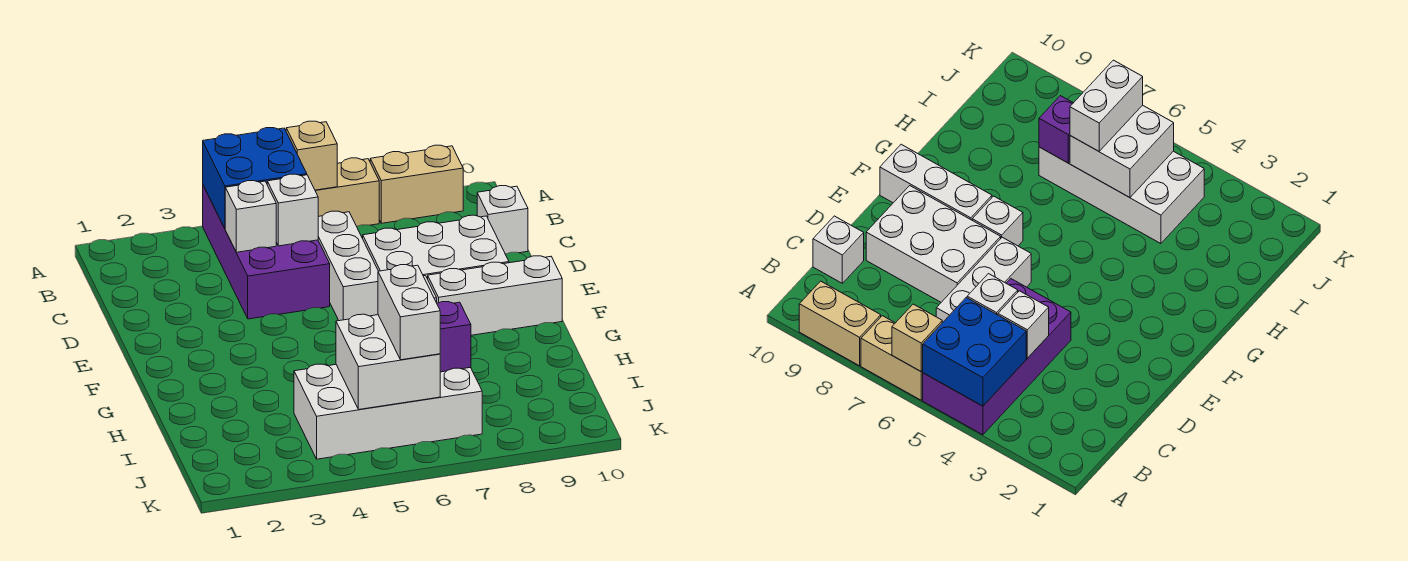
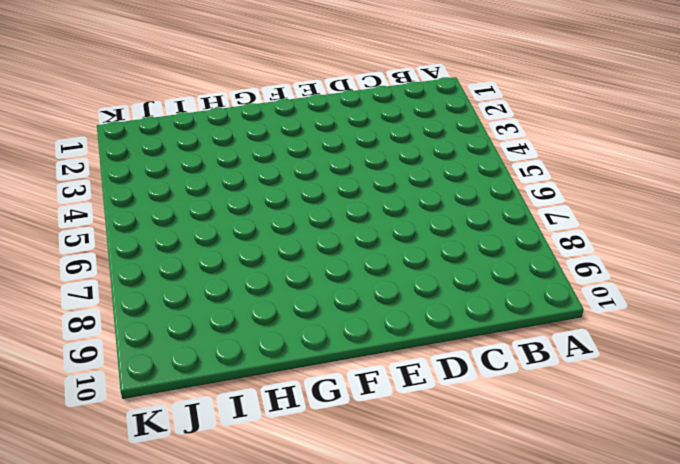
none -> purple brick A4:D5 level 1
none -> tan brick A6:A7 level 1
none -> tan brick A8:A9 level 1

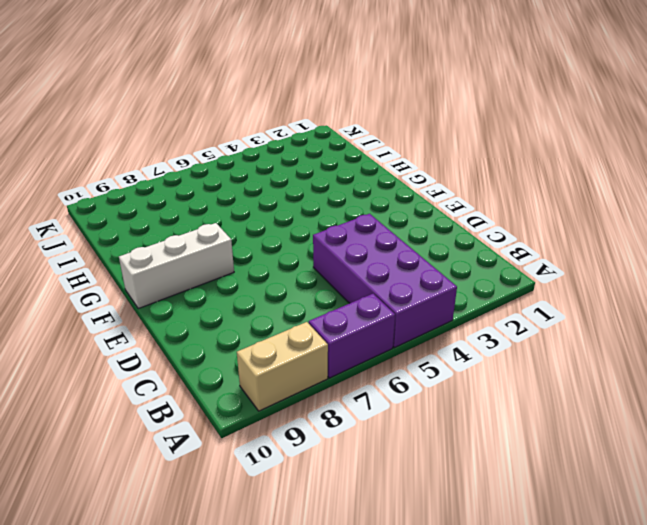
purple brick A6:A7 level 1 -> tan brick A6:A7 level 1
none -> white brick C6:E6 level 1
none -> white brick C10 level 1
none -> white brick D7:E9 level 1

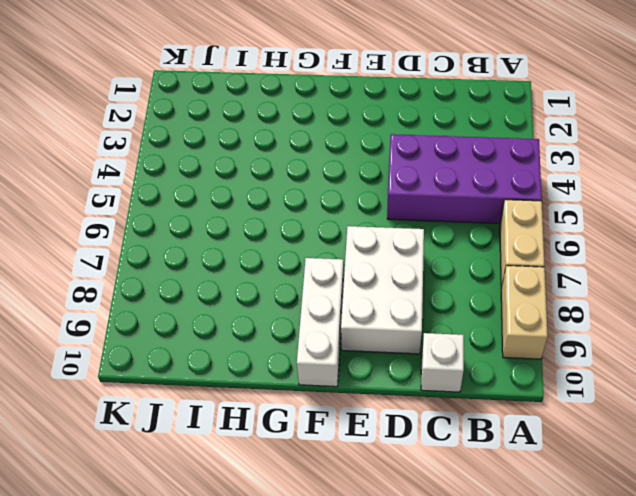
none -> white brick C6:E6 level 1
none -> white brick F7 level 1
none -> white brick I4:J7 level 1

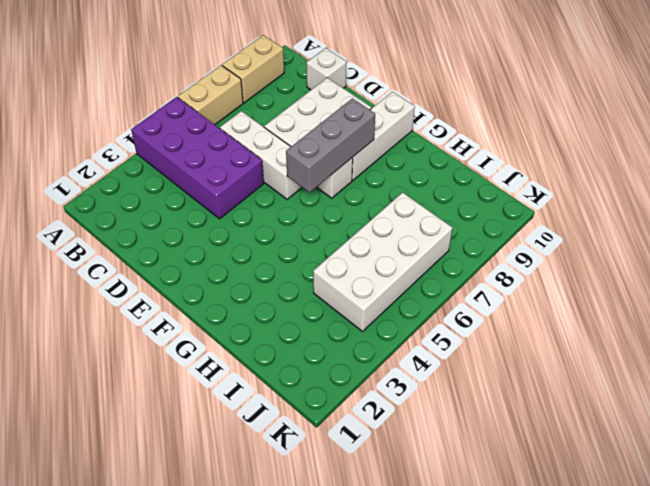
grey brick F6:F8 level 2 -> none
none -> blue brick A4:B5 level 2
none -> tan brick A6 level 2
none -> white brick C4 level 2

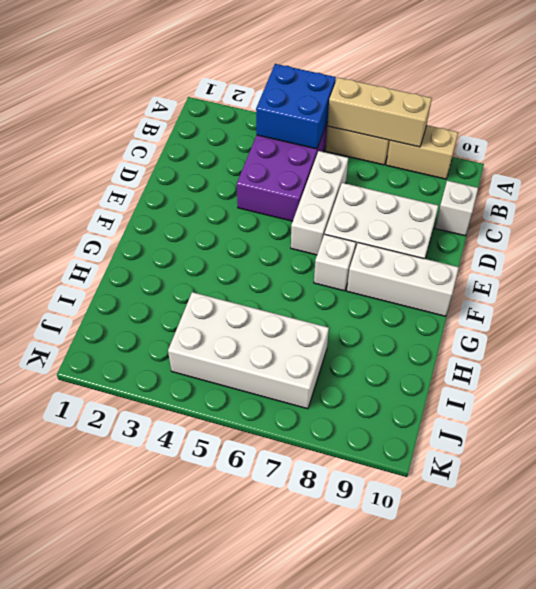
tan brick A6:A8 level 2 -> tan brick A6 level 2
none -> white brick C4 level 2
none -> white brick C5 level 2
none -> white brick I5:J6 level 2

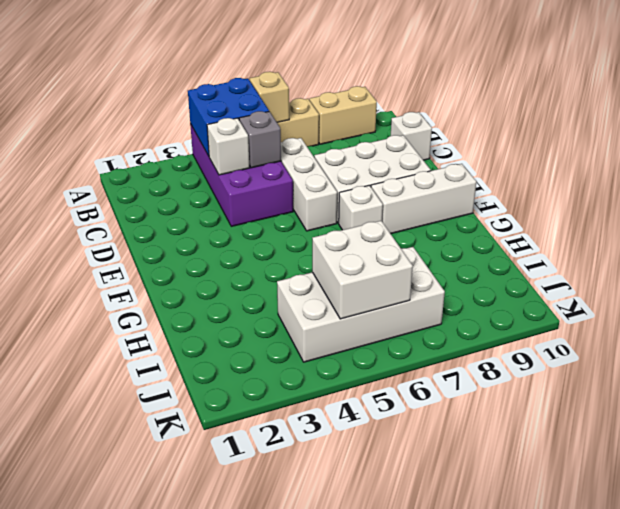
grey brick C5 level 2 -> white brick C5 level 2
none -> purple brick I7 level 2
none -> white brick I6:J6 level 3

